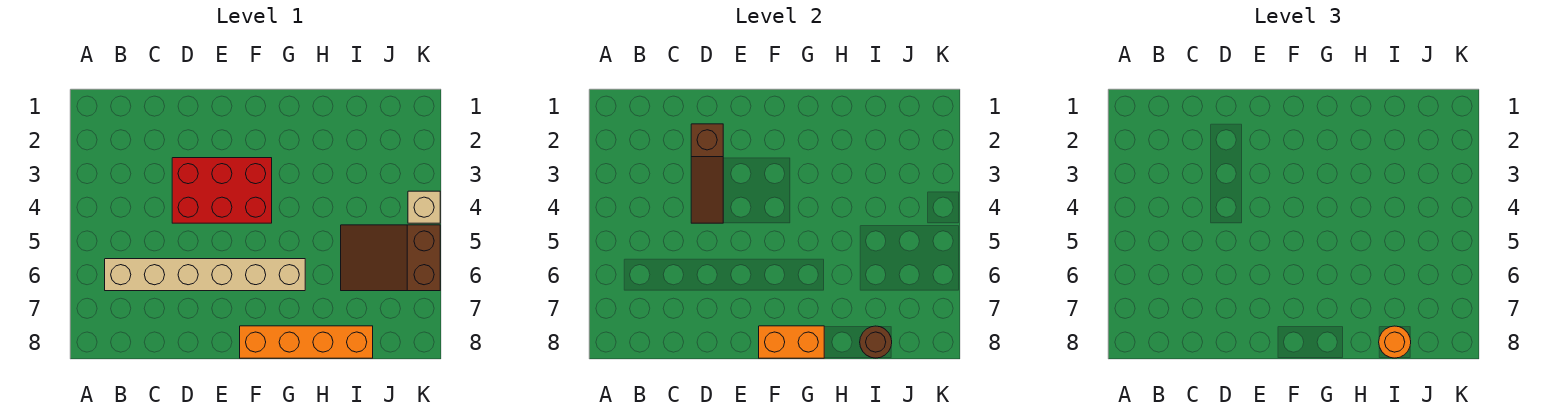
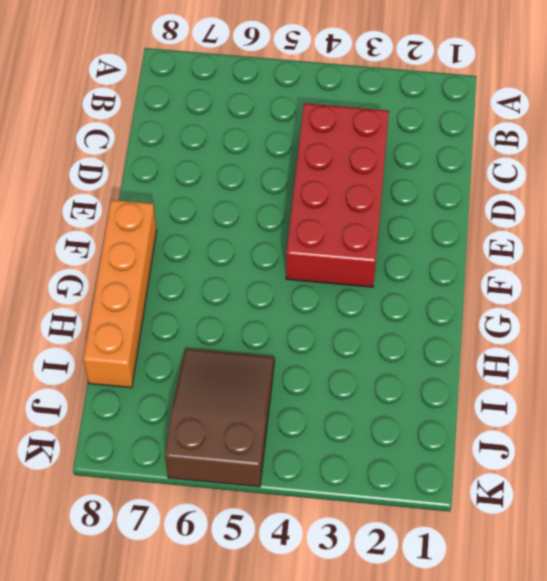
red brick C3:F4 level 1 -> red brick D3:F4 level 1
none -> tan brick B6:G6 level 1
none -> tan brick K4 level 1

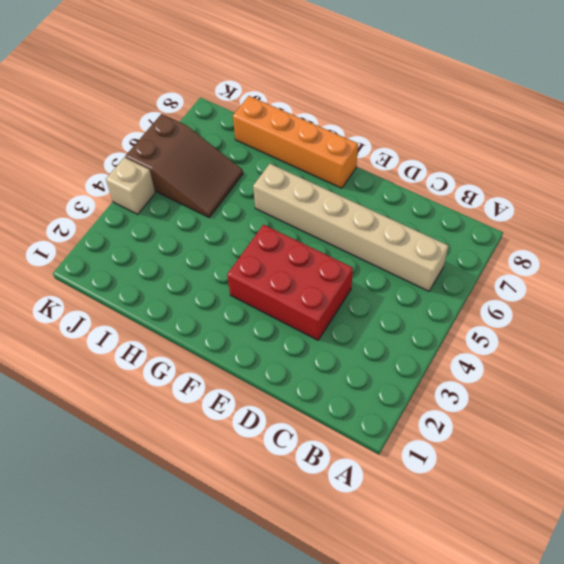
none -> brown slope D2:D4 level 2 top 2
none -> orange brick F8:G8 level 2

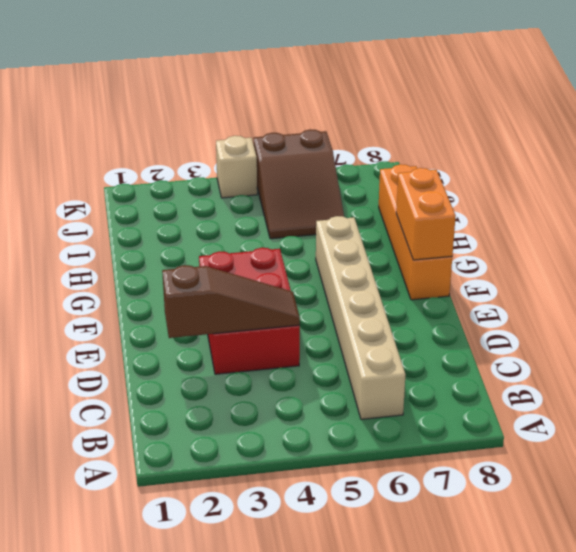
none -> brown round brick I8 level 2
none -> orange round brick I8 level 3

